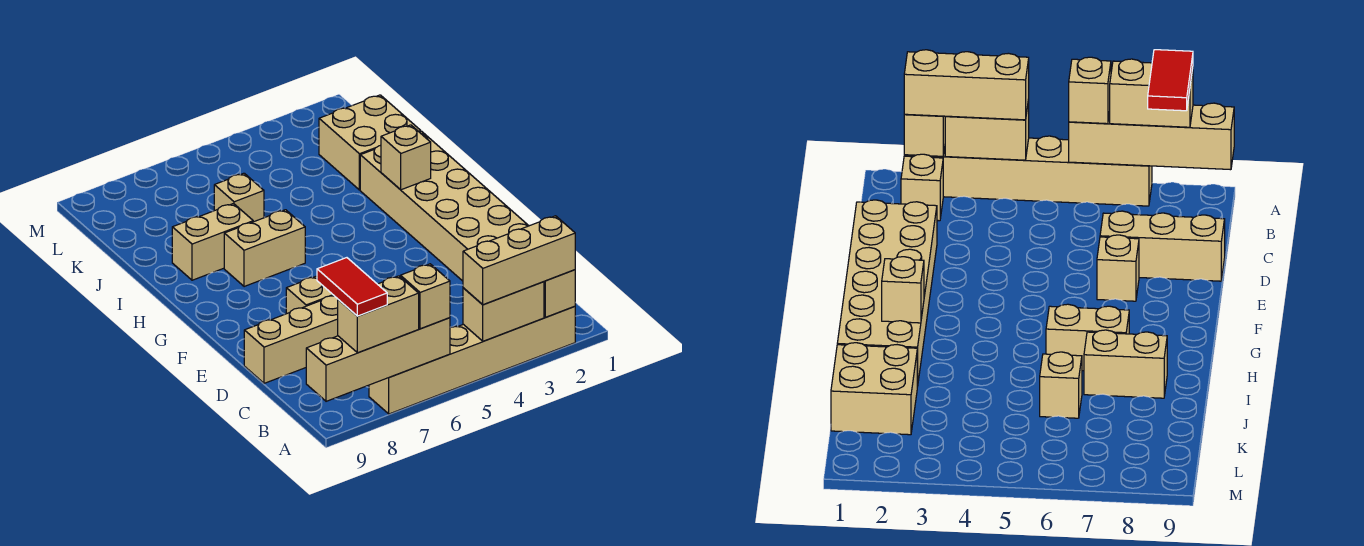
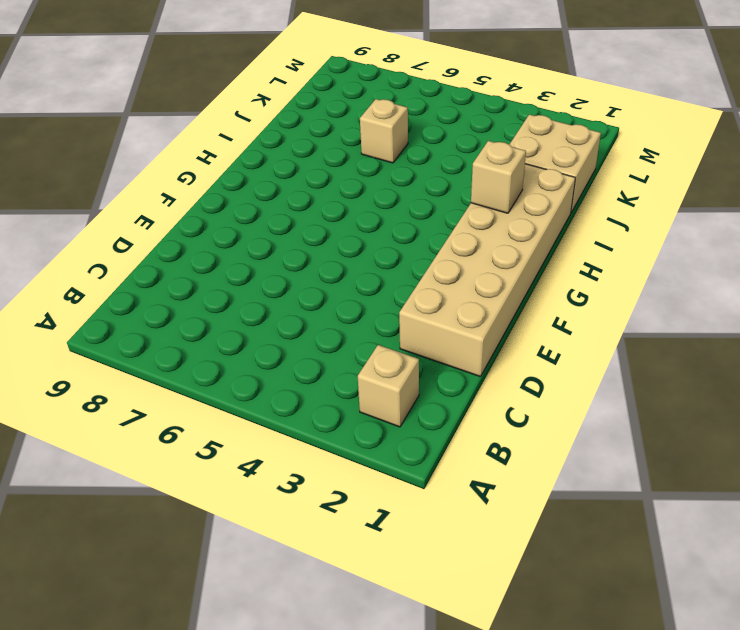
none -> tan brick A2:A7 level 1
none -> tan brick D7:D9 level 1
none -> tan brick E7 level 1

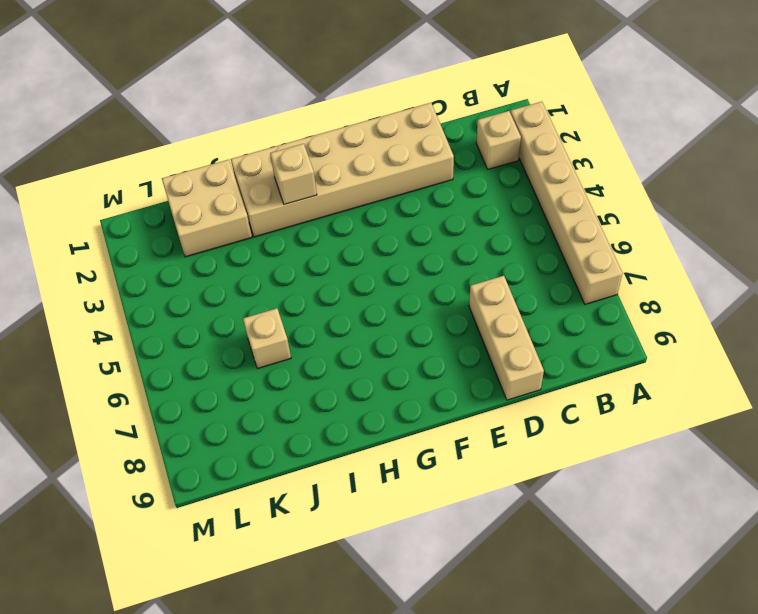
none -> tan brick E7 level 1
none -> tan brick H6:H7 level 1
none -> tan brick I7:I8 level 1

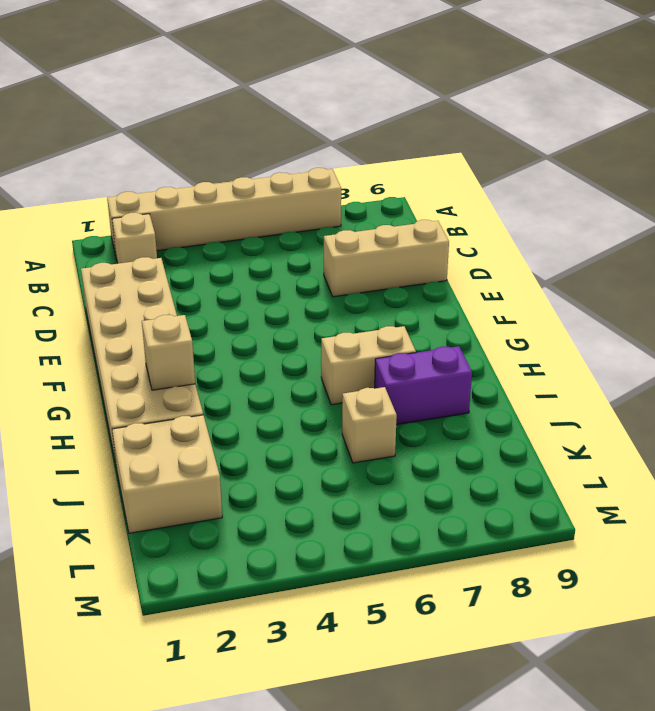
purple brick I7:I8 level 1 -> tan brick I7:I8 level 1
none -> tan brick E7 level 1
none -> tan brick A2 level 2
none -> tan brick A3:A4 level 2

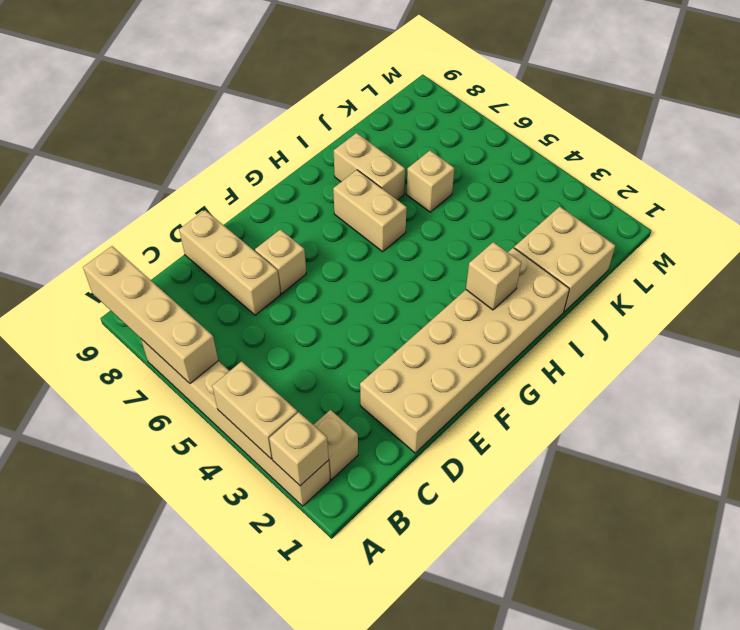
none -> tan brick A2:A4 level 3
none -> tan brick A6 level 3
none -> tan brick A7:A8 level 3

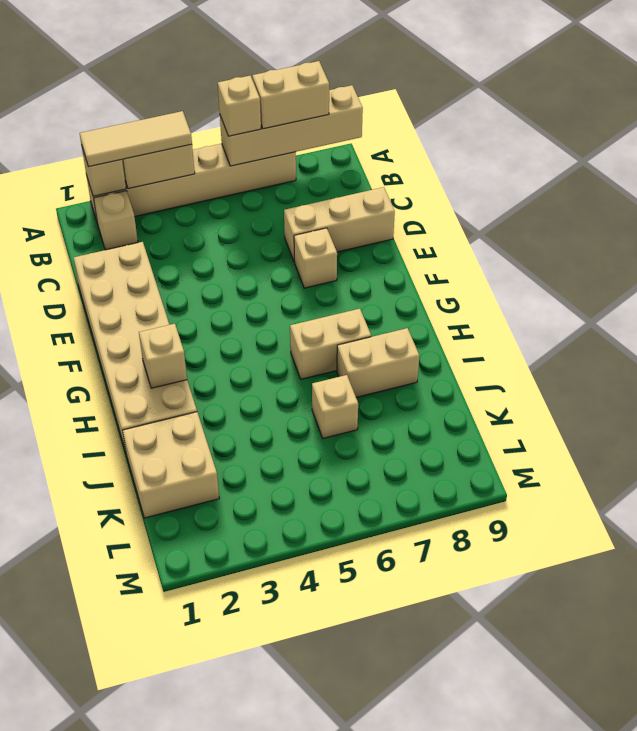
tan tile A2:A4 level 3 -> tan brick A2:A4 level 3
none -> red tile A8:B8 level 4

